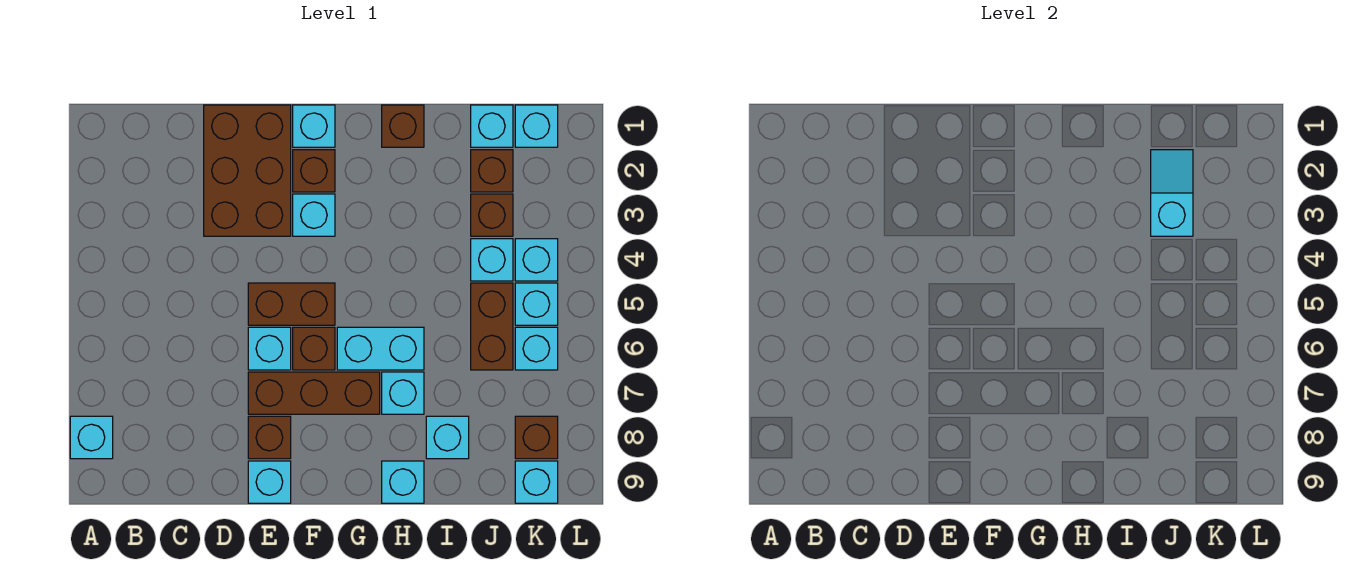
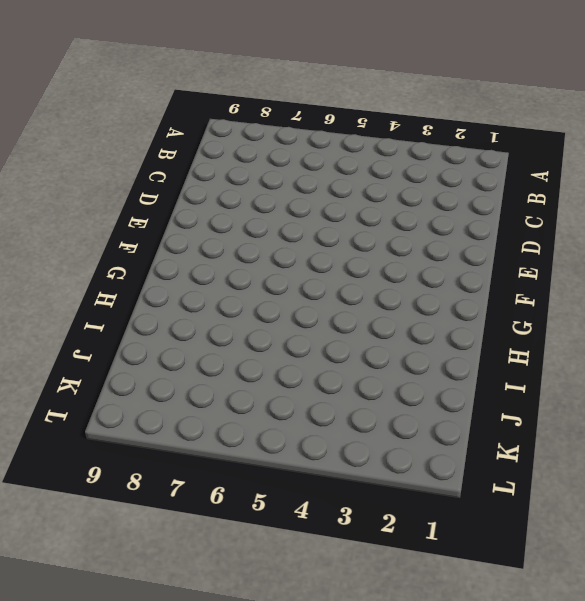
none -> cyan brick A8 level 1
none -> brown brick D1:E3 level 1
none -> brown brick E5:F5 level 1

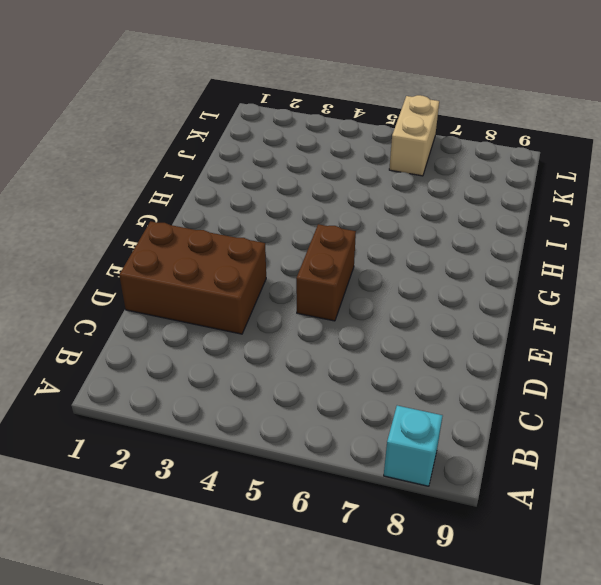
tan brick K6:L6 level 1 -> cyan brick K6 level 1
none -> cyan brick E6 level 1
none -> brown brick E7:G7 level 1
none -> brown brick E8 level 1

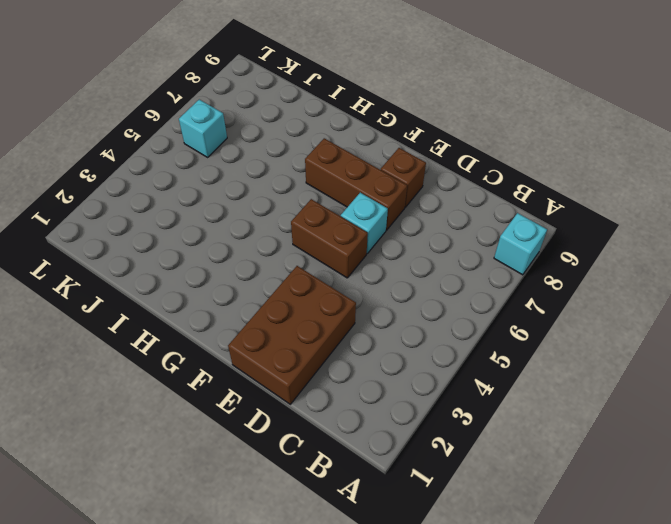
none -> cyan brick E9 level 1
none -> cyan brick F1 level 1
none -> brown brick F2 level 1

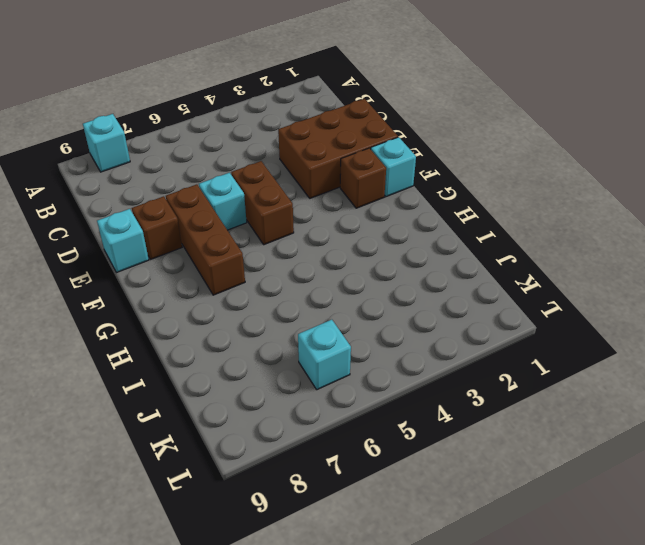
none -> cyan brick F3 level 1
none -> brown brick F6 level 1
none -> cyan brick G6:H6 level 1

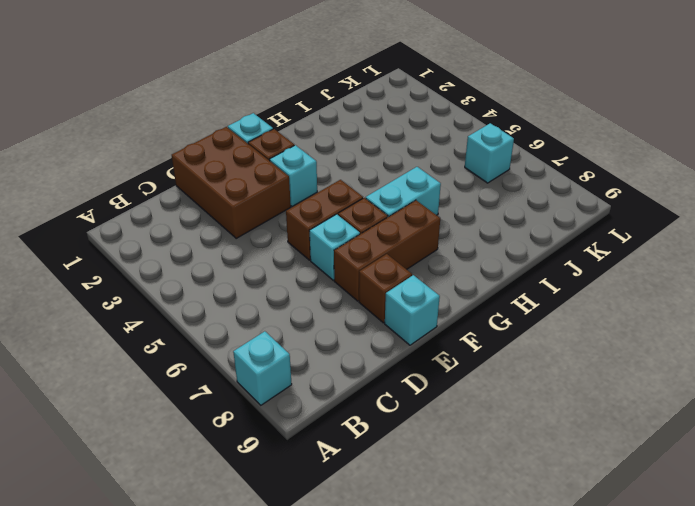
none -> brown brick H1 level 1
none -> cyan brick H7 level 1
none -> cyan brick H9 level 1

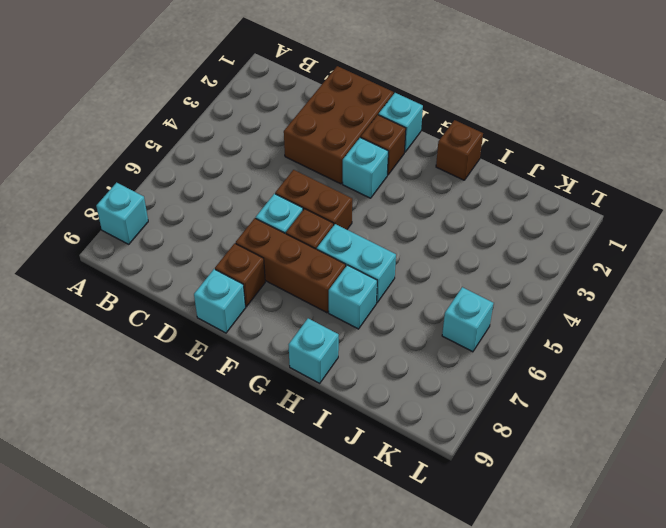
none -> cyan brick I8 level 1
none -> cyan brick J1 level 1
none -> brown brick J2 level 1

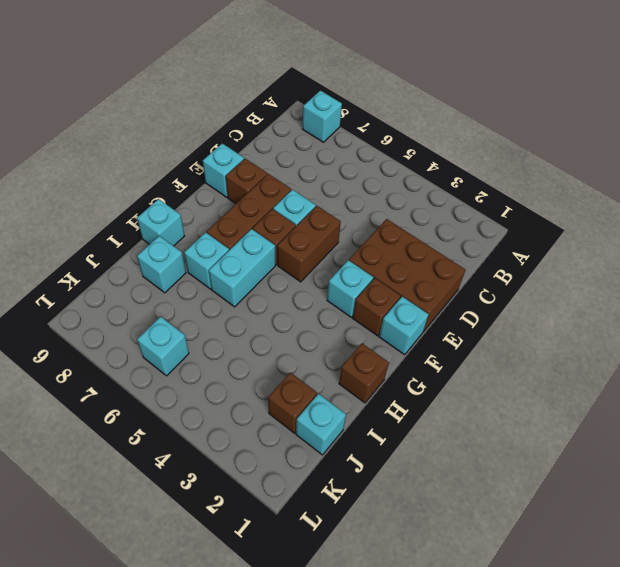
none -> brown brick J3 level 1
none -> cyan brick J4 level 1
none -> brown brick J5:J6 level 1

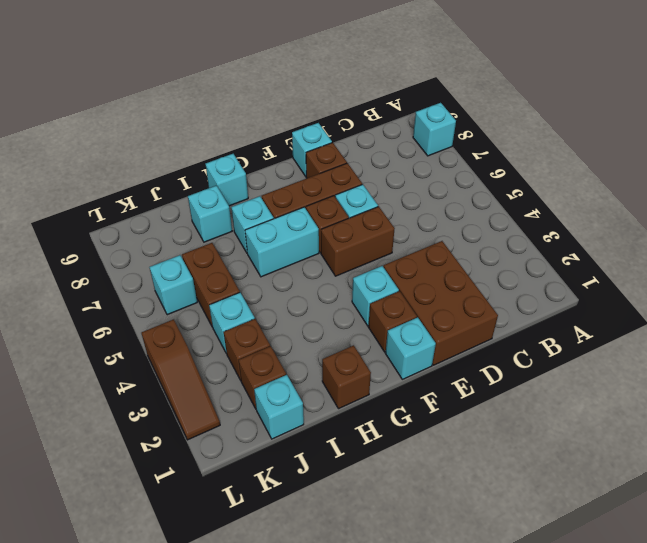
brown slope L2:L4 level 1 top 4 -> none
none -> cyan brick K1 level 1
none -> cyan brick K4 level 1
none -> cyan brick K5 level 1

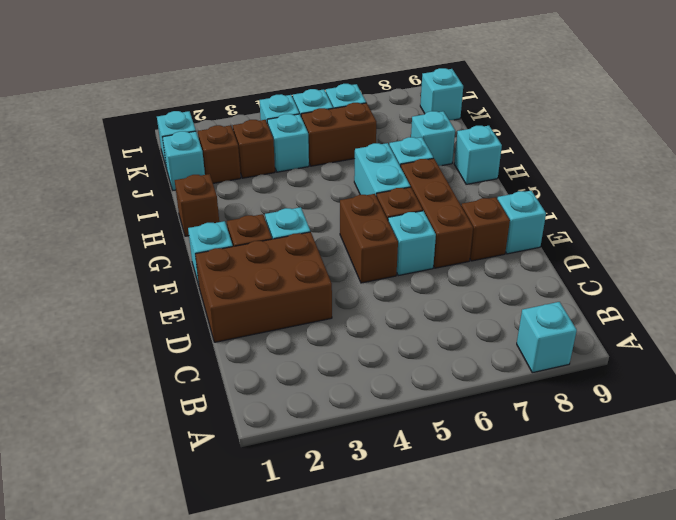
none -> brown brick K8 level 1
none -> cyan slope J2:J3 level 2 top 3

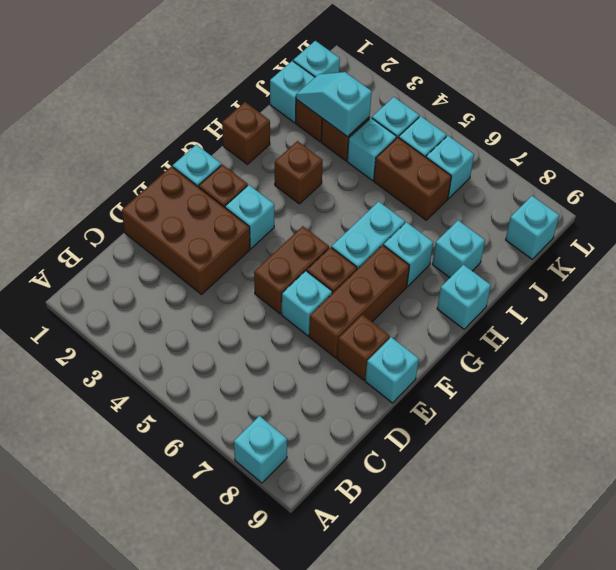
brown brick H3 level 1 -> brown brick K8 level 1

